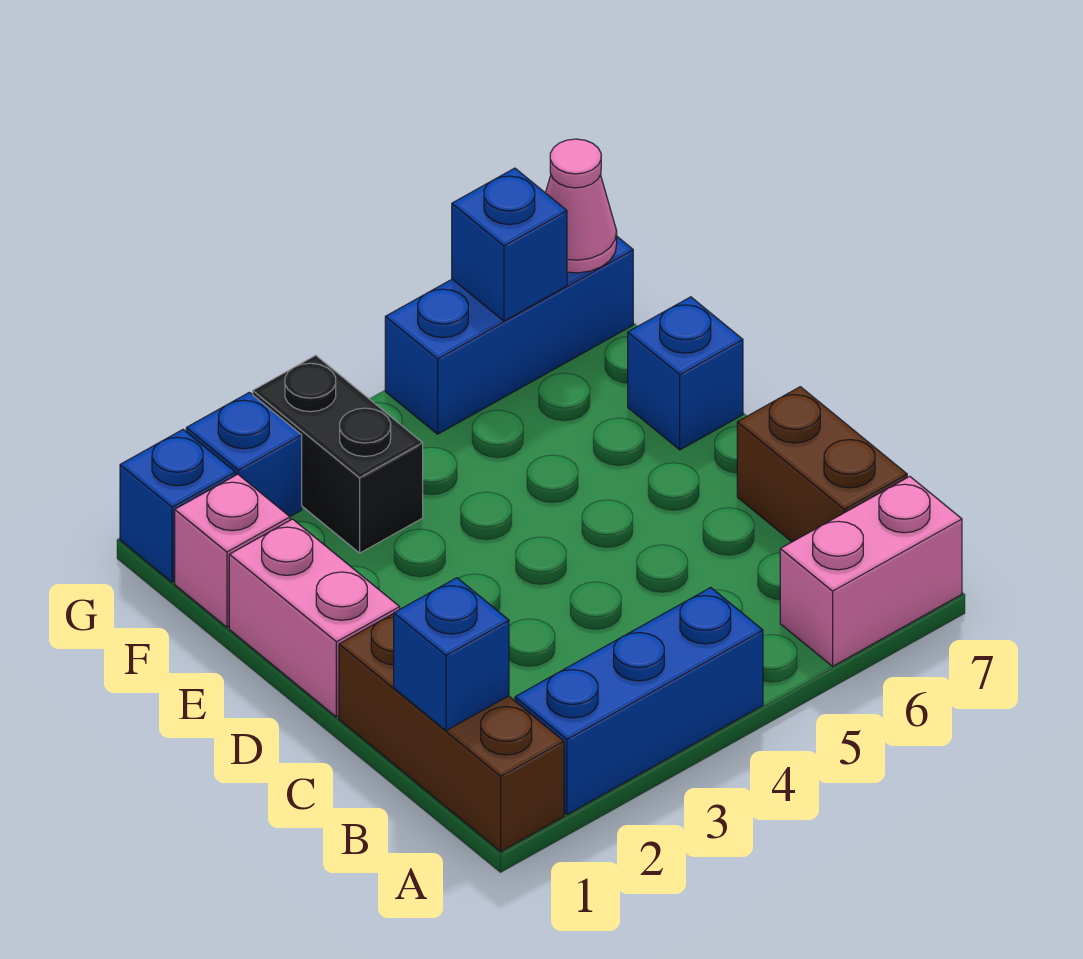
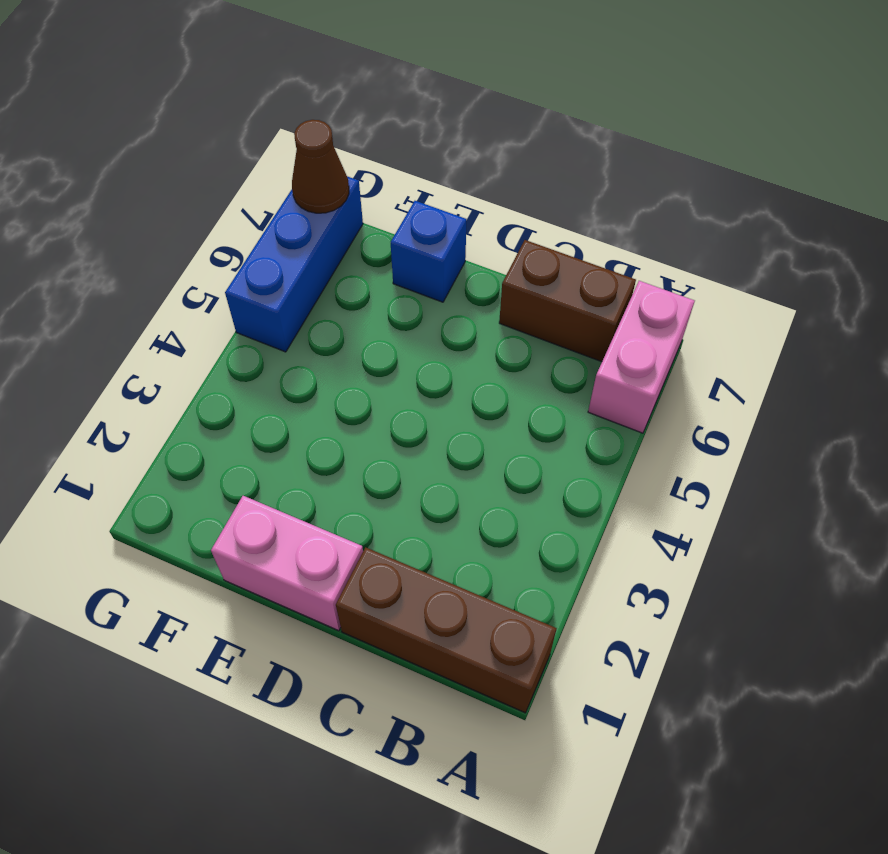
brown cone G7 level 2 -> pink cone G7 level 2
none -> blue brick A2:A4 level 1
none -> pink brick F1 level 1
none -> black brick F3:G3 level 1

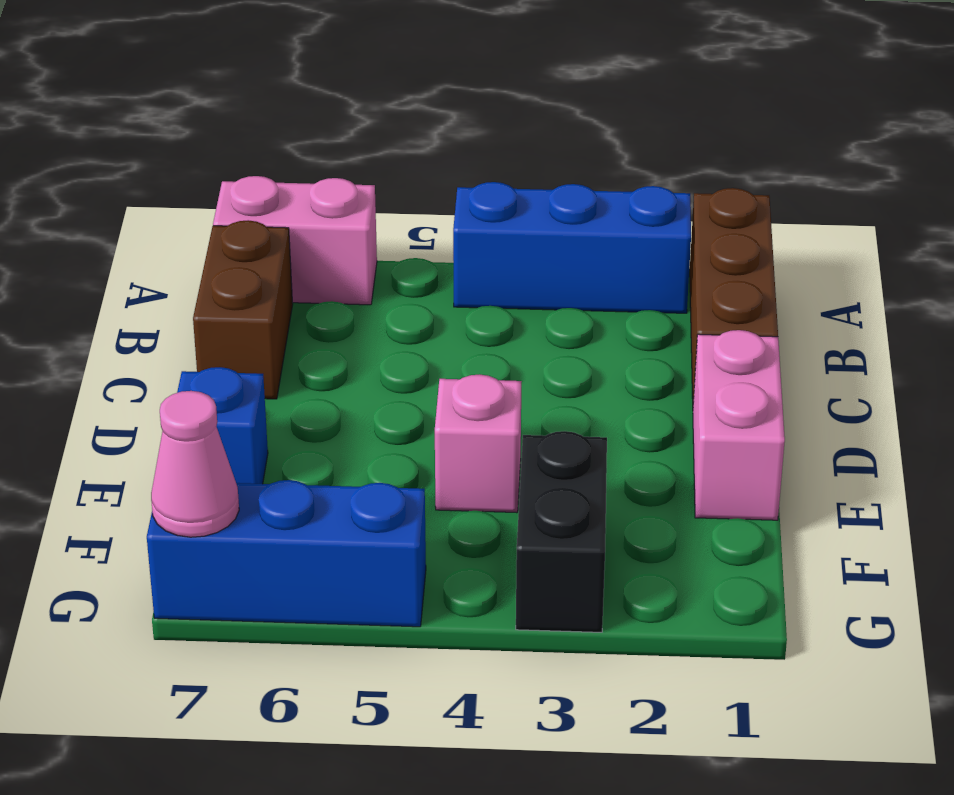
pink brick E4 level 1 -> pink brick F1 level 1
none -> blue brick G1 level 1
none -> blue brick G2 level 1
none -> blue brick B1 level 2

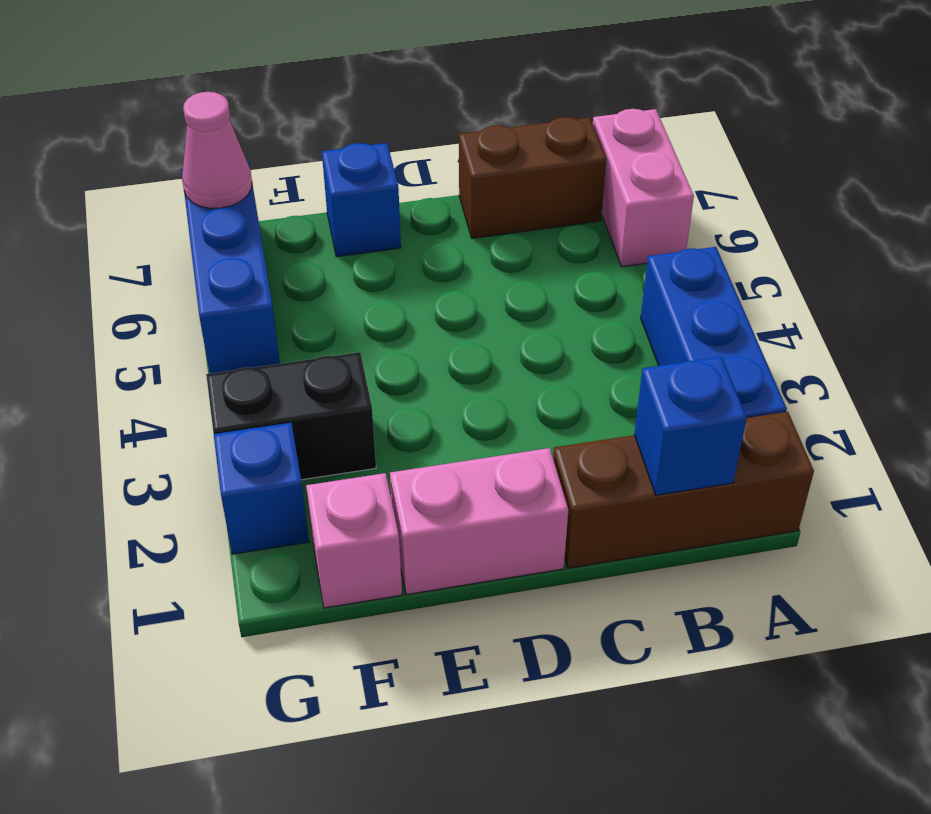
none -> blue brick G1 level 1
none -> blue brick G6 level 2

